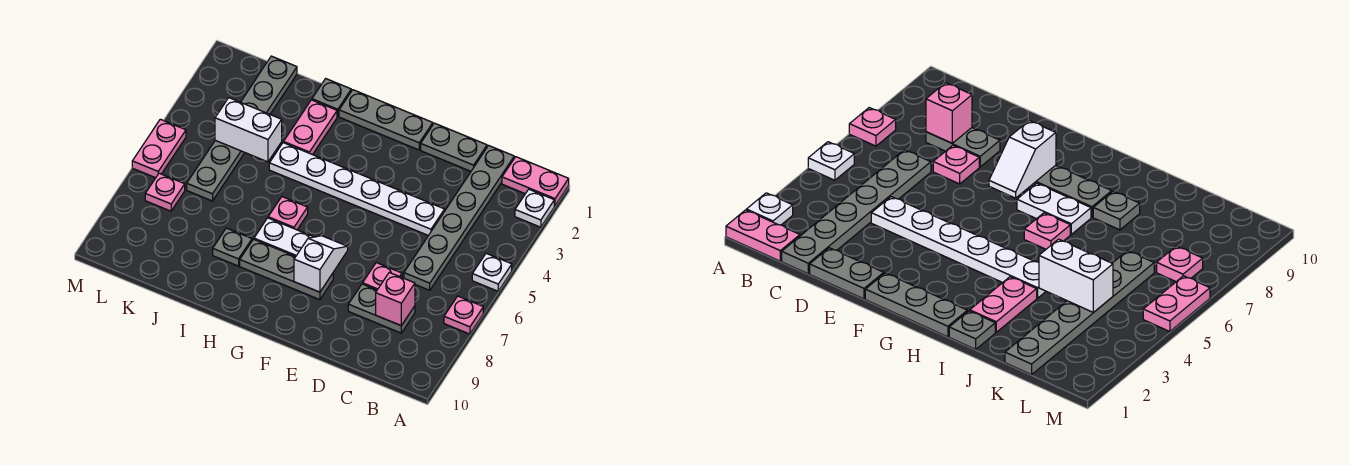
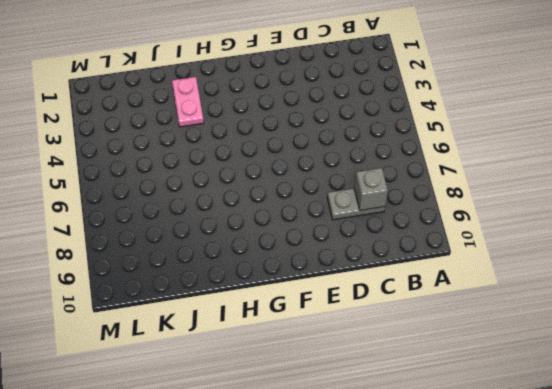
grey brick C8 level 2 -> pink brick C8 level 2
none -> pink plate A1:B1 level 1
none -> white plate A2 level 1
none -> white plate A5 level 1

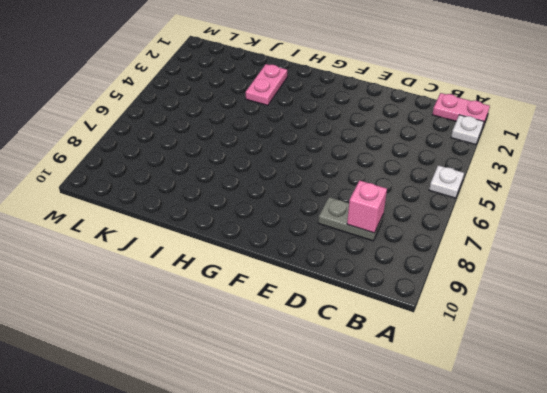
none -> pink plate A7 level 1
none -> grey plate C1:C6 level 1
none -> grey plate D1:E1 level 1

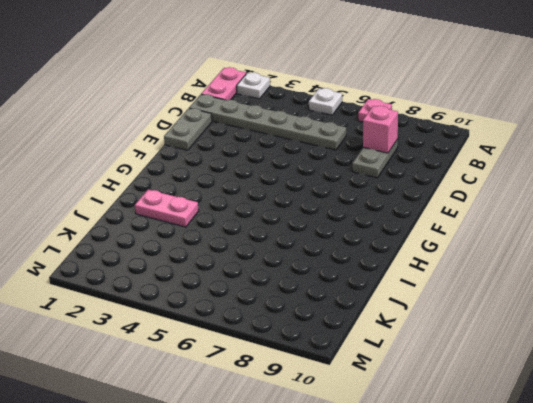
none -> white plate D4:I4 level 1
none -> pink plate D7 level 1
none -> grey plate F1:H1 level 1

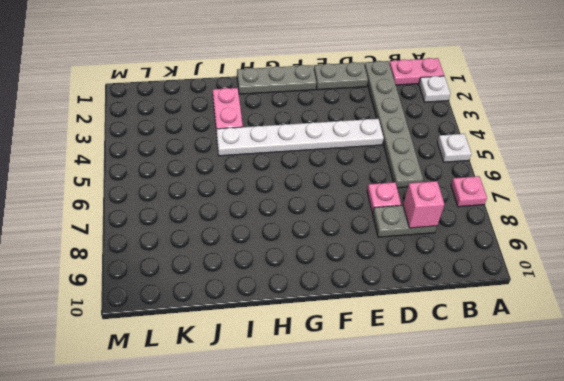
none -> grey plate F8:H8 level 1
none -> white plate G7:H7 level 1
none -> pink plate H6 level 1

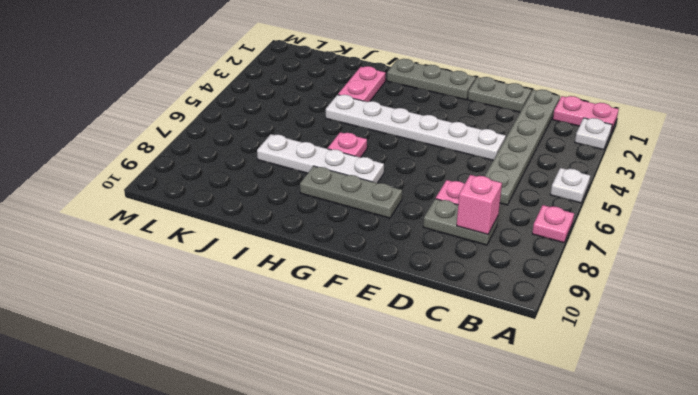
white plate G7:J7 level 1 -> white plate G7:H7 level 1
none -> grey plate I1 level 1
none -> grey plate I8 level 1
none -> grey plate K1:K6 level 1

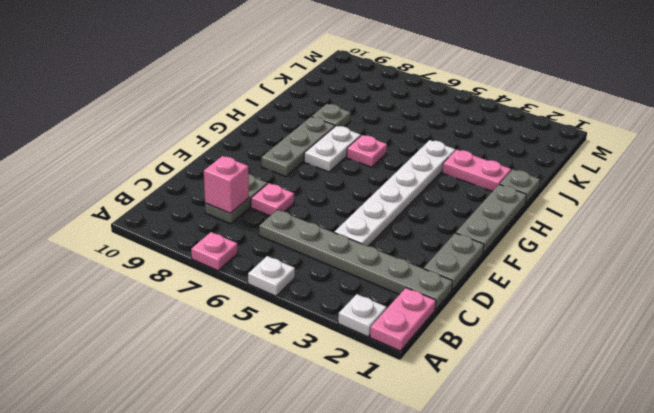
none -> grey plate K1:K6 level 1
none -> pink plate L7 level 1
none -> pink plate M5:M6 level 1

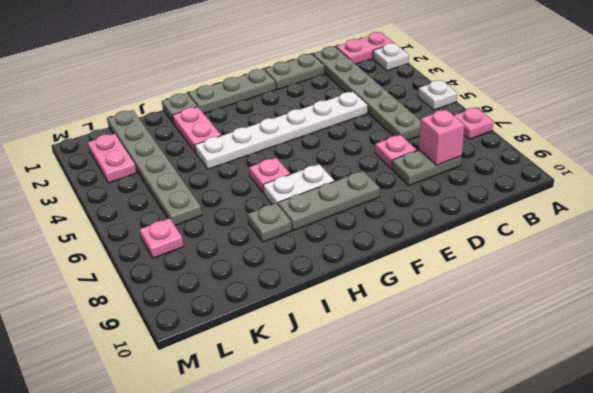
pink plate L2:L3 level 1 -> pink plate M5:M6 level 1
none -> white slope F7:F8 level 2 top 8
none -> white brick J4:K4 level 2

